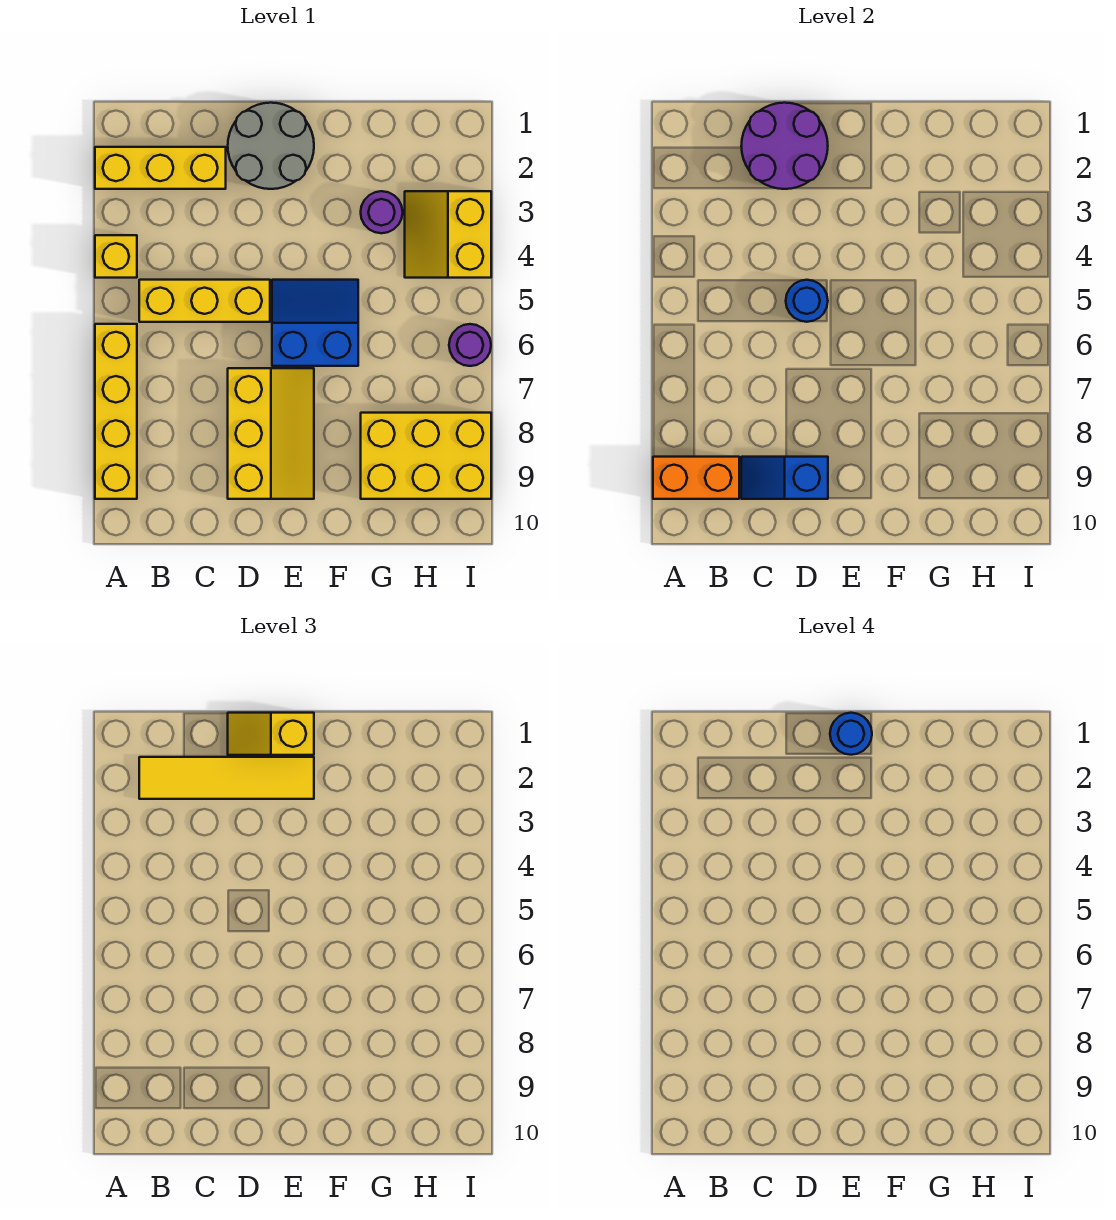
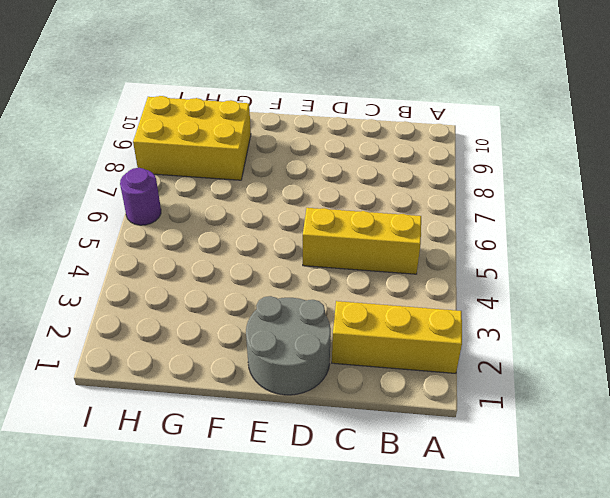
none -> yellow brick A4 level 1
none -> yellow brick A6:A9 level 1
none -> yellow slope D7:E9 level 1 top D

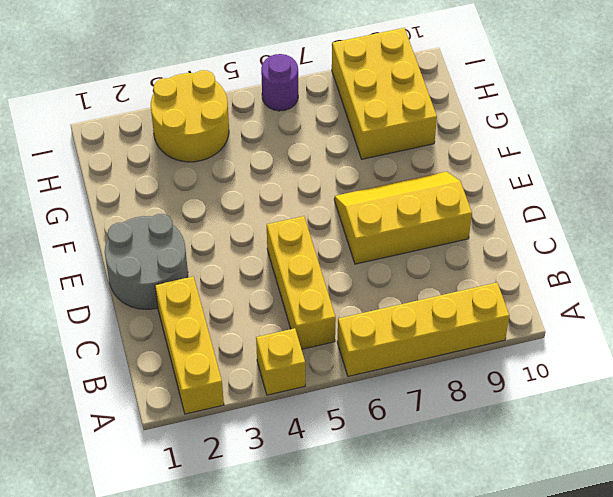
yellow round brick H3:I4 level 1 -> yellow slope H3:I4 level 1 top I
none -> blue slope E5:F6 level 1 top 6
none -> purple round brick G3 level 1
none -> orange brick A9:B9 level 2

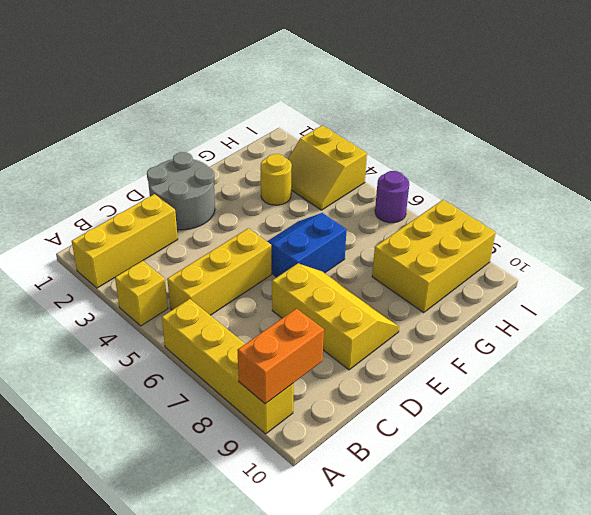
yellow round brick G3 level 1 -> purple round brick G3 level 1
none -> purple round brick C1:D2 level 2
none -> blue slope C9:D9 level 2 top D
none -> blue round brick D5 level 2

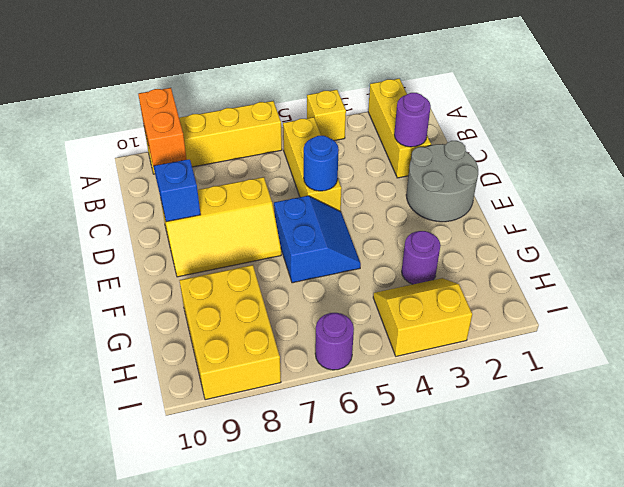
purple round brick C2 level 2 -> purple round brick C1:D2 level 2
none -> yellow tile B2:E2 level 3
none -> yellow slope D1:E1 level 3 top E
none -> blue round brick E1 level 4

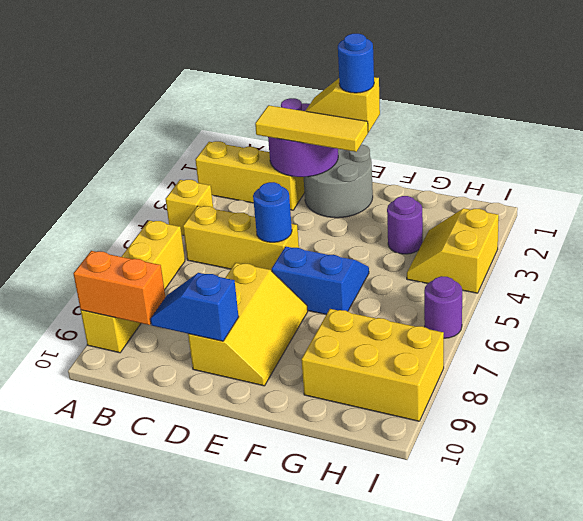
yellow tile C2:E2 level 3 -> yellow tile B2:E2 level 3

